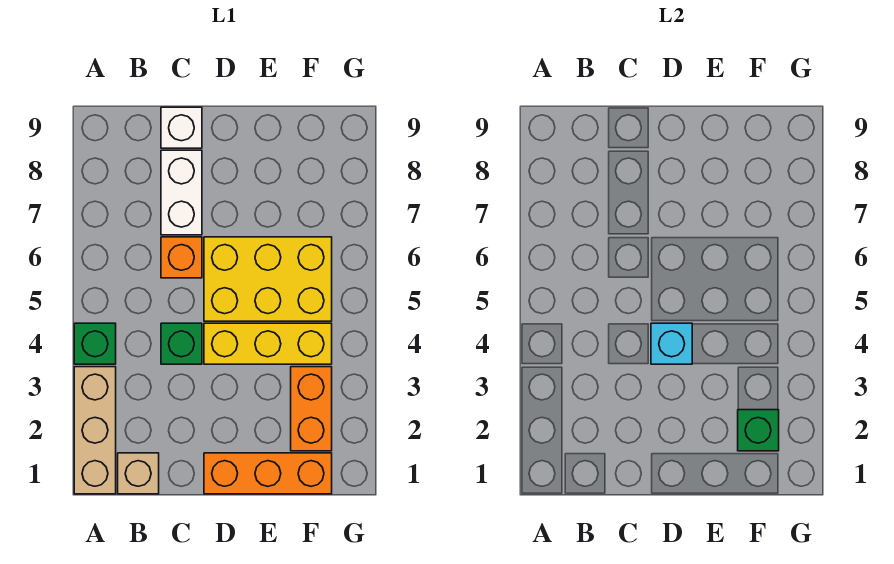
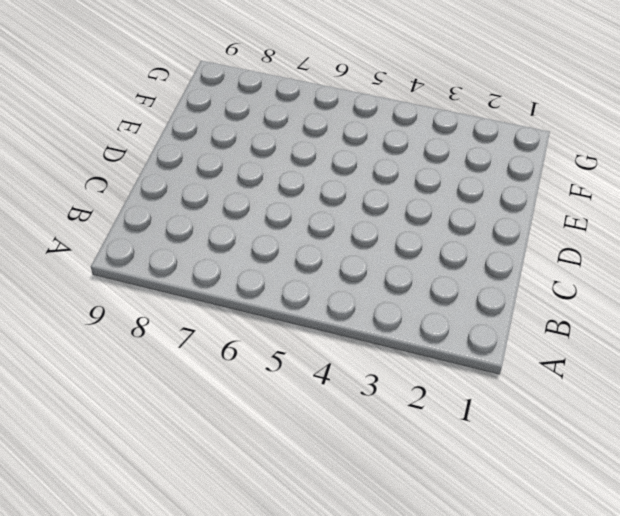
none -> tan brick A1:A3 level 1
none -> green brick A4 level 1
none -> tan brick B1 level 1

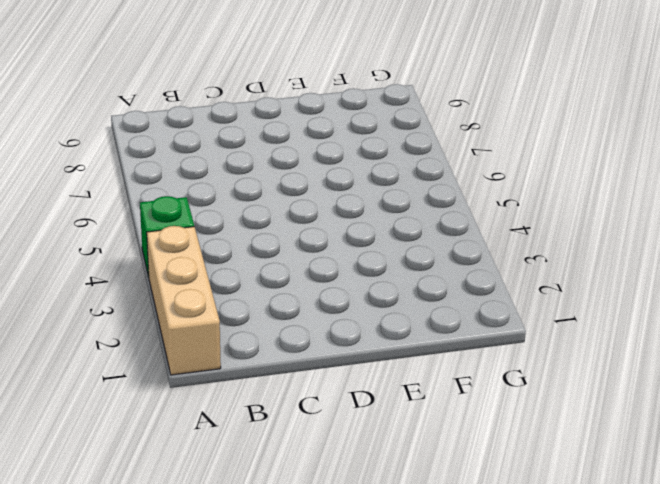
none -> tan brick B1 level 1
none -> green brick C4 level 1
none -> orange brick C6 level 1

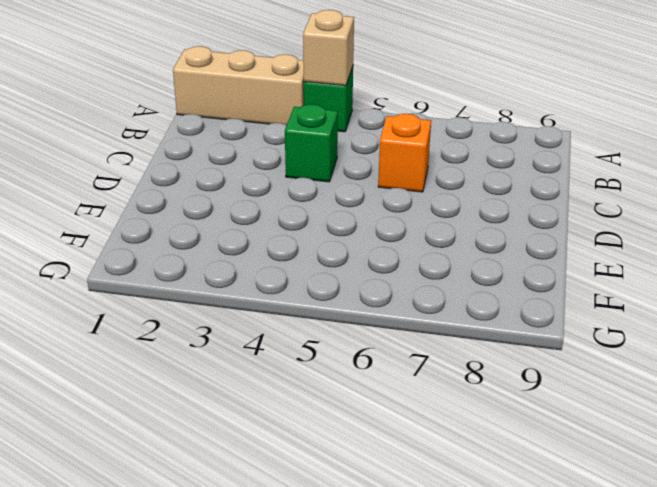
tan brick A4 level 2 -> tan brick B1 level 1
none -> white brick C7:C8 level 1
none -> white brick C9 level 1
none -> orange brick D1:F1 level 1

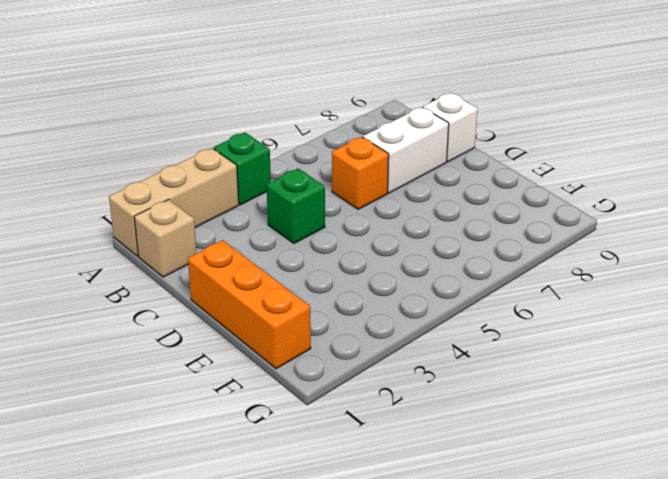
none -> yellow brick D4:F4 level 1
none -> yellow brick D5:F6 level 1
none -> orange brick F2:F3 level 1

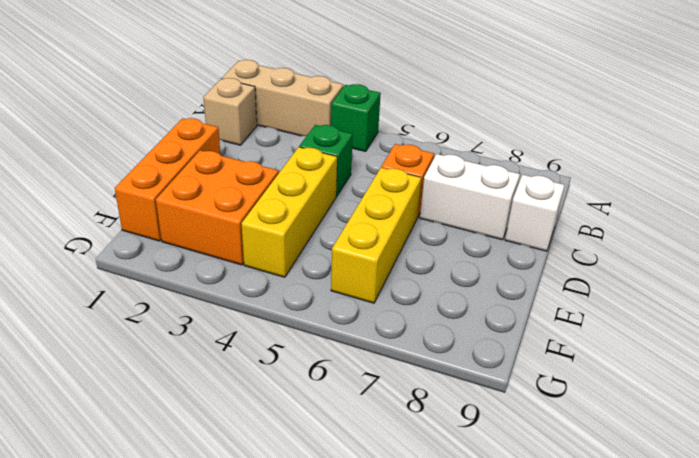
yellow brick D6:F6 level 1 -> yellow brick D5:F6 level 1
orange brick E2:F3 level 1 -> orange brick F2:F3 level 1
none -> cyan brick D4 level 2
none -> green brick F2 level 2

